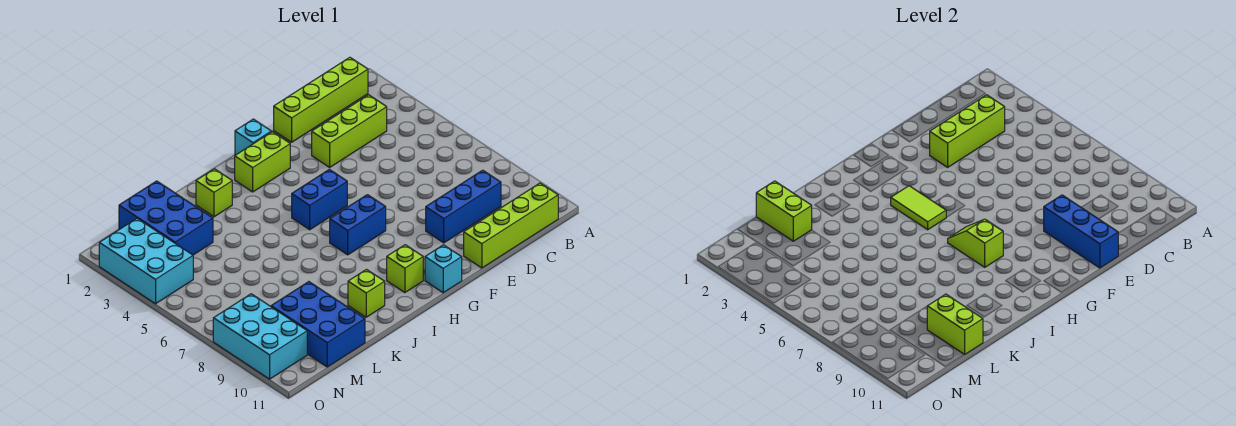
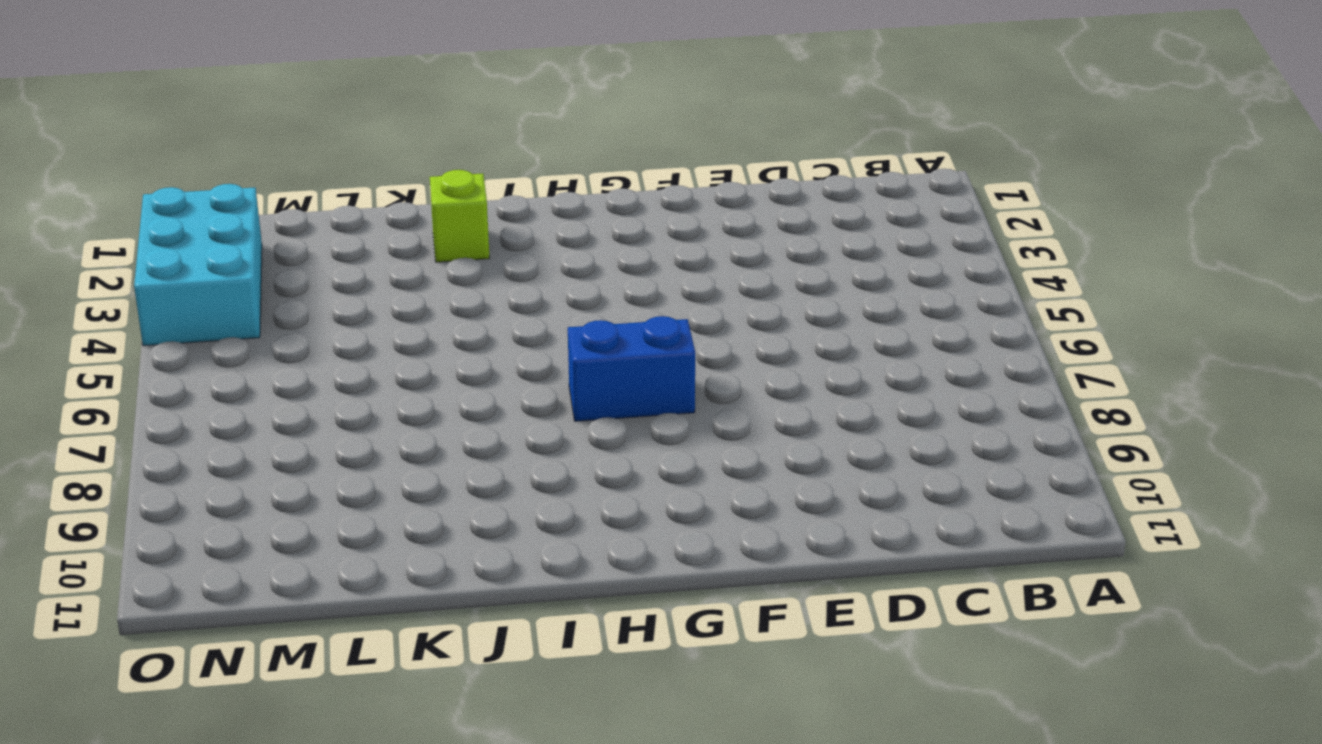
none -> lime brick B1:E1 level 1
none -> lime brick B11:E11 level 1
none -> lime brick C3:E3 level 1

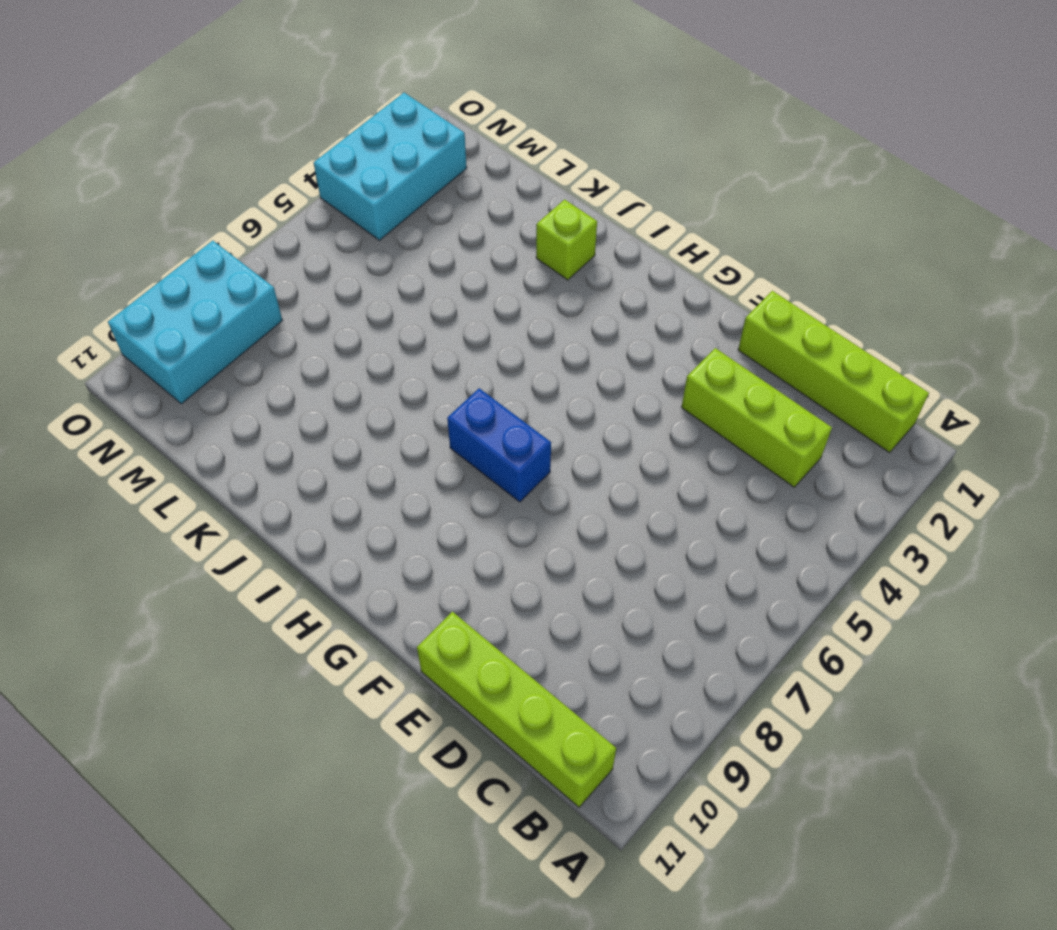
none -> blue brick C9:E9 level 1
none -> cyan brick G1 level 1
none -> lime brick G2:H2 level 1

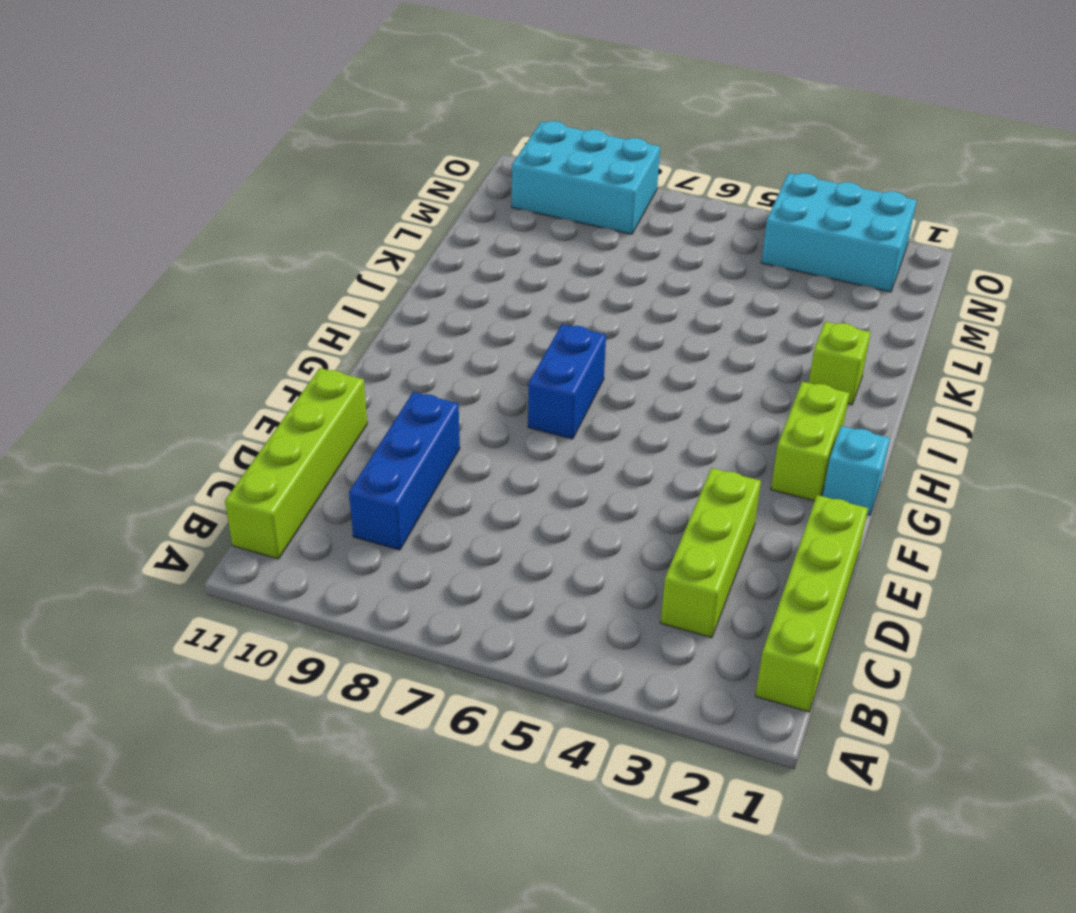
none -> blue brick G5:H5 level 1
none -> cyan brick G11 level 1
none -> lime brick H10 level 1

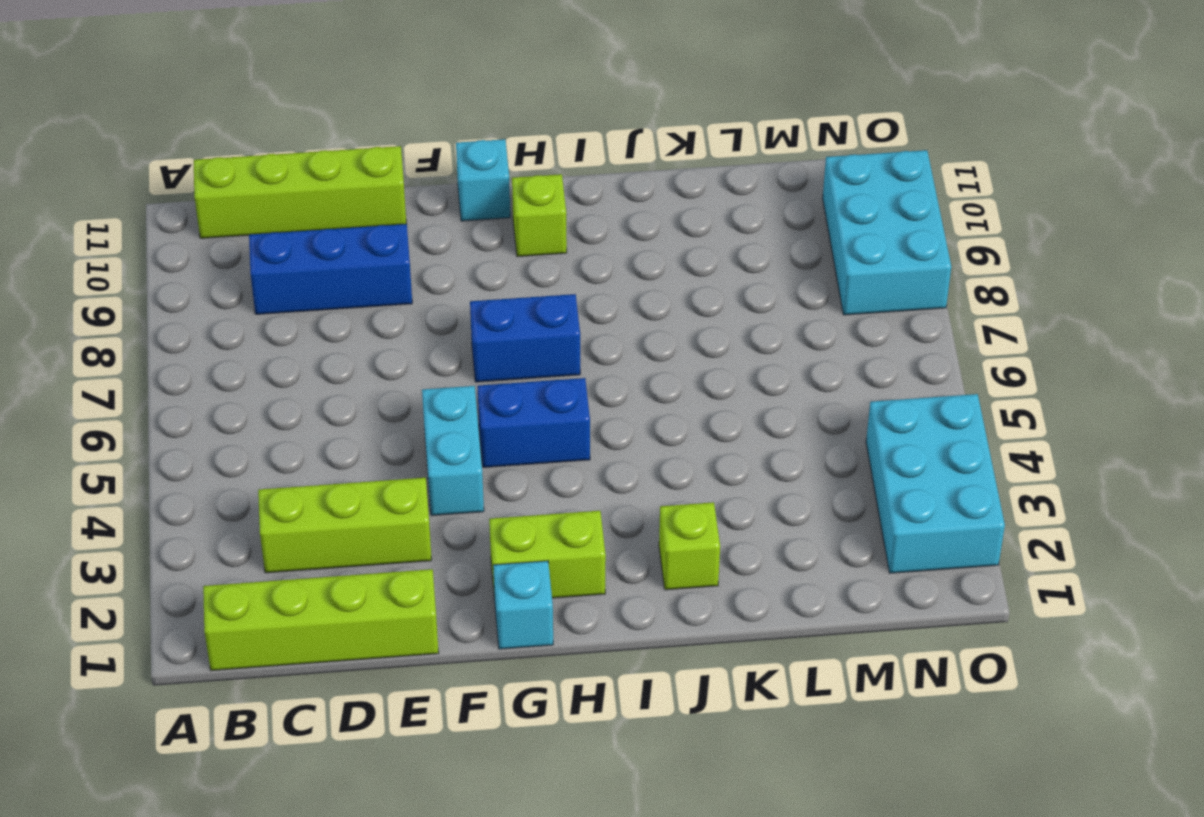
cyan brick F4:F5 level 1 -> none
none -> lime brick J10 level 1
none -> blue brick L1:M3 level 1
none -> blue brick L9:M11 level 1

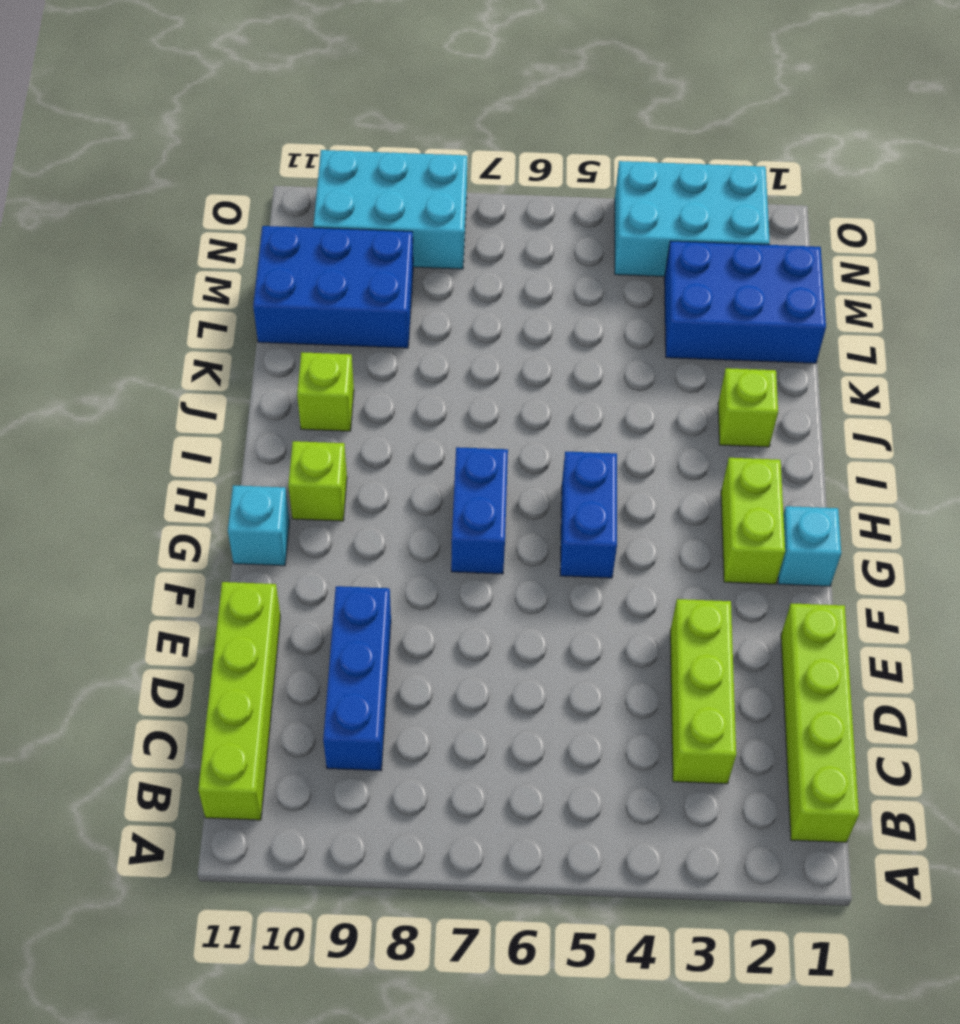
none -> lime brick C3:E3 level 2
none -> blue brick E9:E11 level 2
none -> lime tile H4:H5 level 2

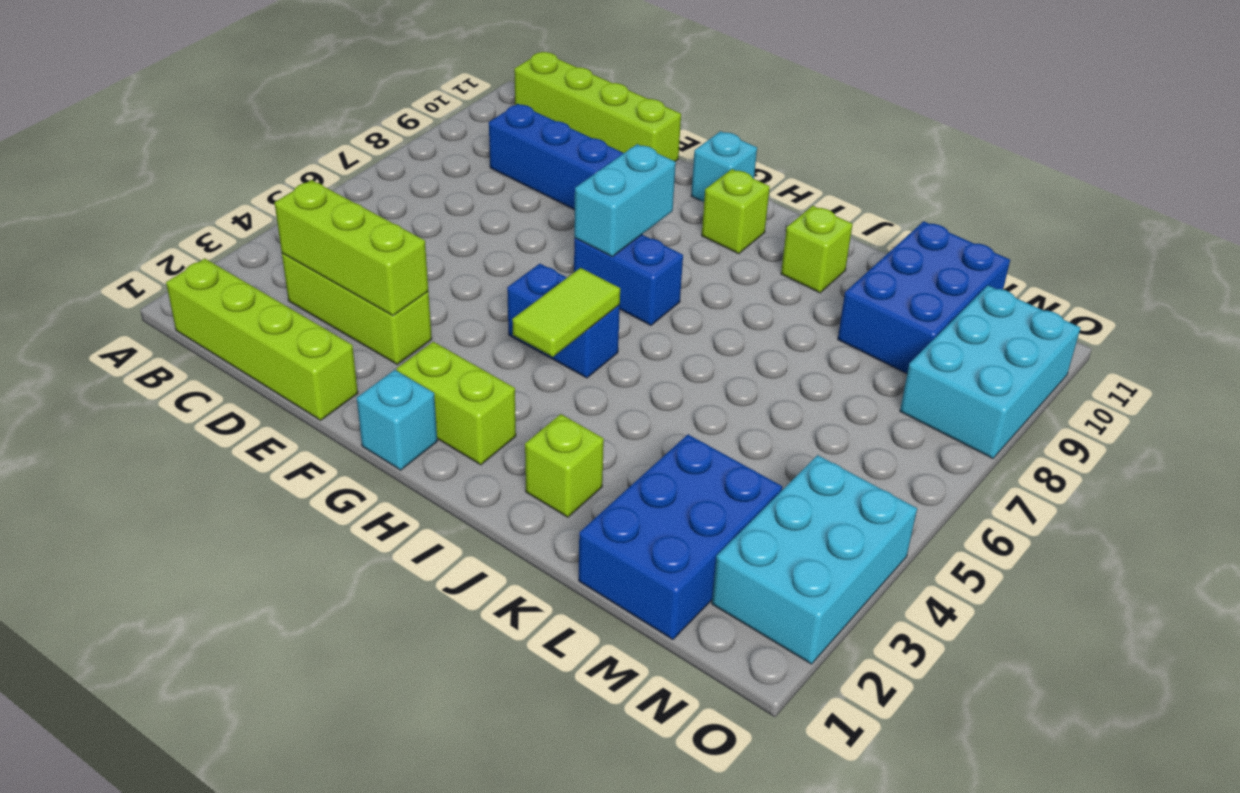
cyan brick G7:G8 level 2 -> none
none -> blue brick E9:E11 level 2
none -> lime slope H7:H8 level 2 top 8
none -> lime brick L1:L2 level 2

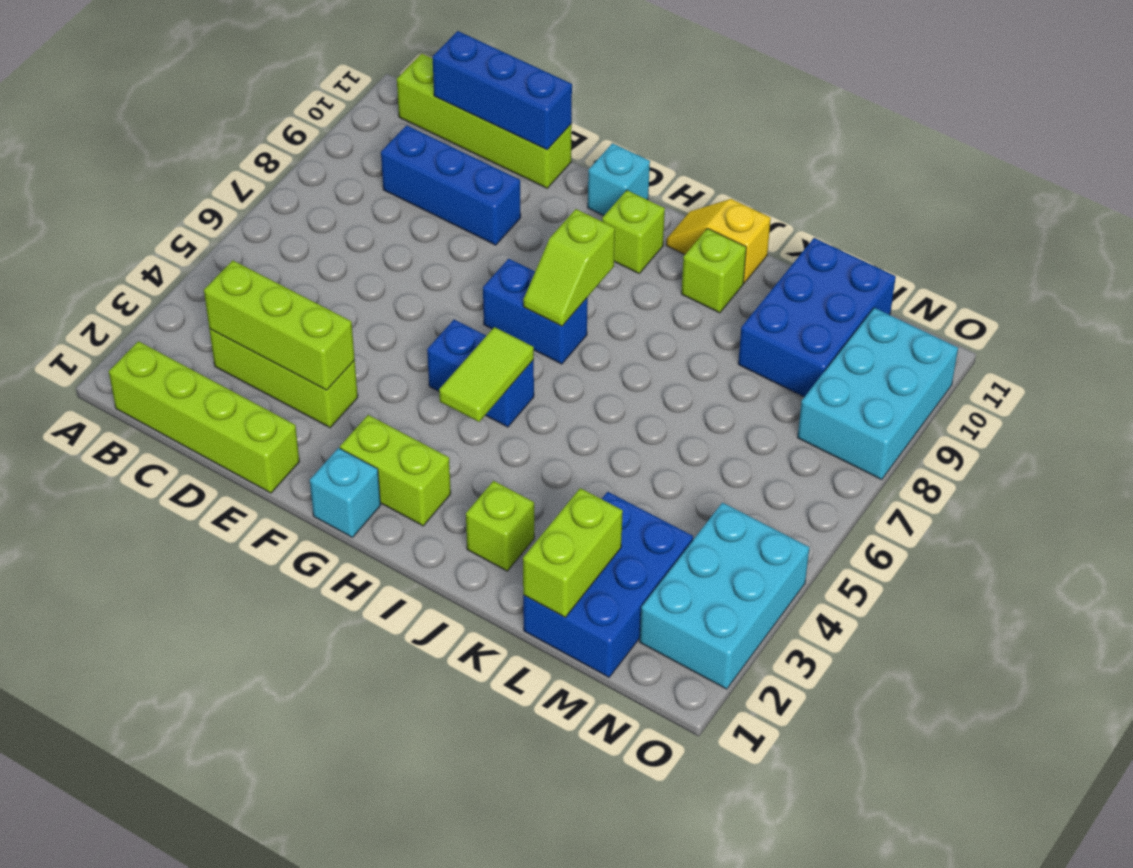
blue brick C11:E11 level 2 -> blue brick E9:E11 level 2
yellow slope I11:J11 level 1 top J -> none
none -> lime brick L10:L11 level 2

